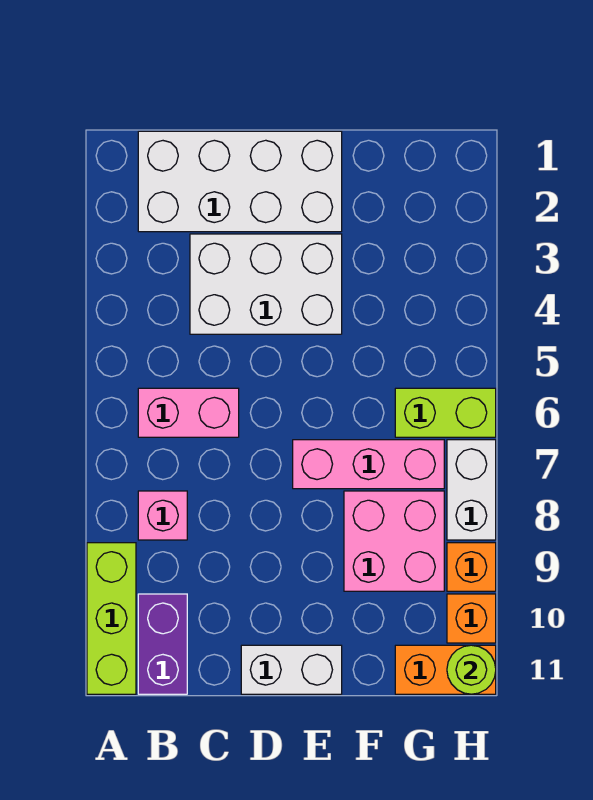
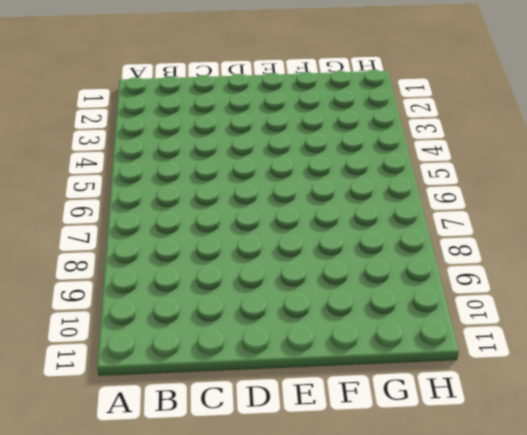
none -> lime brick A9:A11 level 1
none -> white brick B1:E2 level 1
none -> pink brick B6:C6 level 1

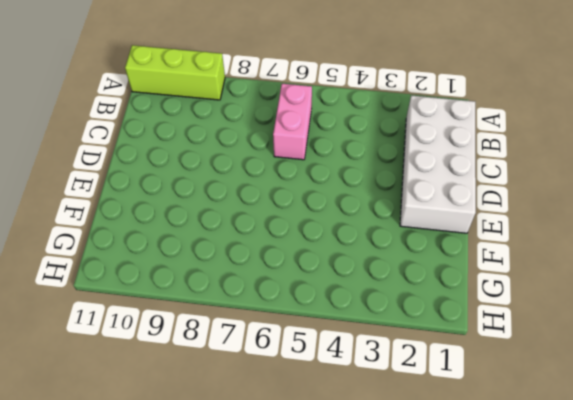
none -> pink brick B8 level 1
none -> purple brick B10:B11 level 1
none -> white brick C3:E4 level 1

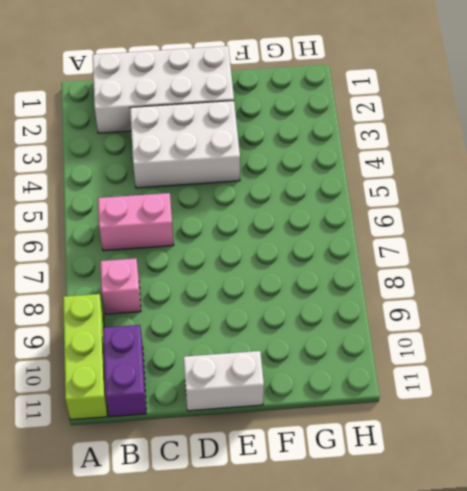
none -> pink brick E7:G7 level 1
none -> pink brick F8:G9 level 1
none -> lime brick G6:H6 level 1

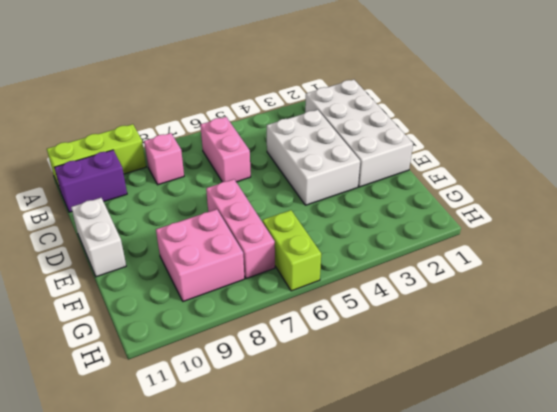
none -> orange brick G11:H11 level 1
none -> white brick H7:H8 level 1
none -> orange brick H9 level 1

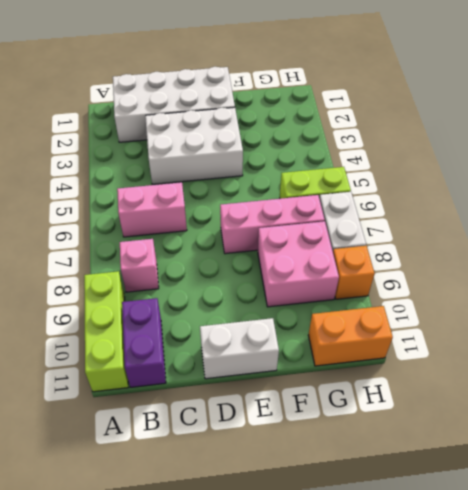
none -> orange brick H10 level 1
none -> lime round brick H11 level 2

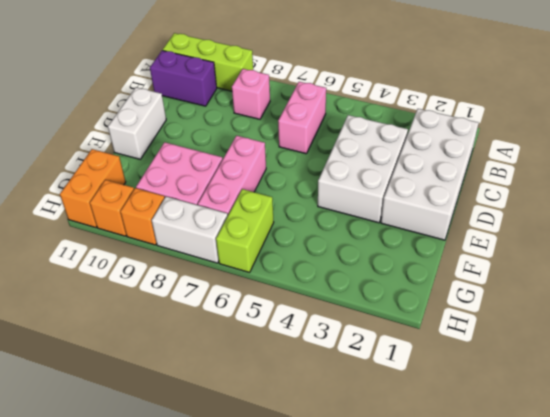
none -> lime round brick H11 level 2

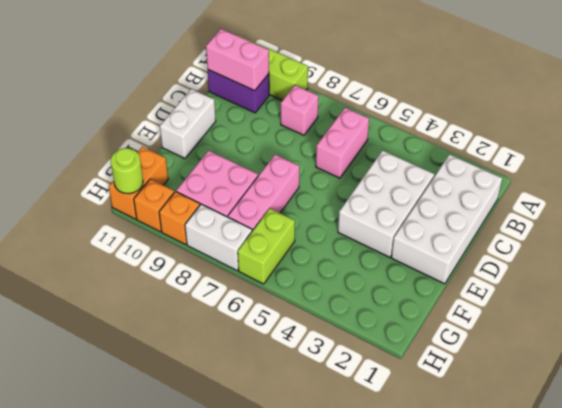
pink brick B10:B11 level 2 -> none

